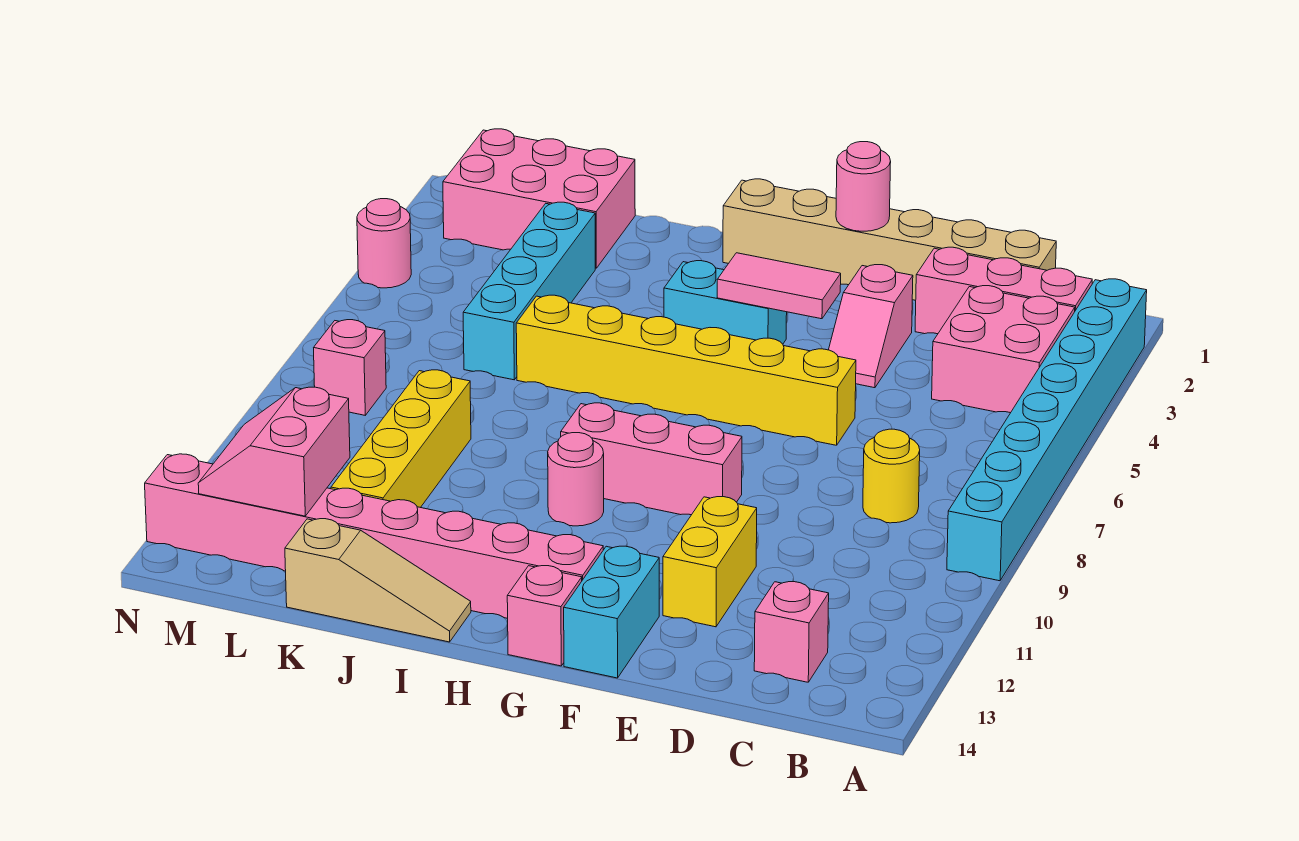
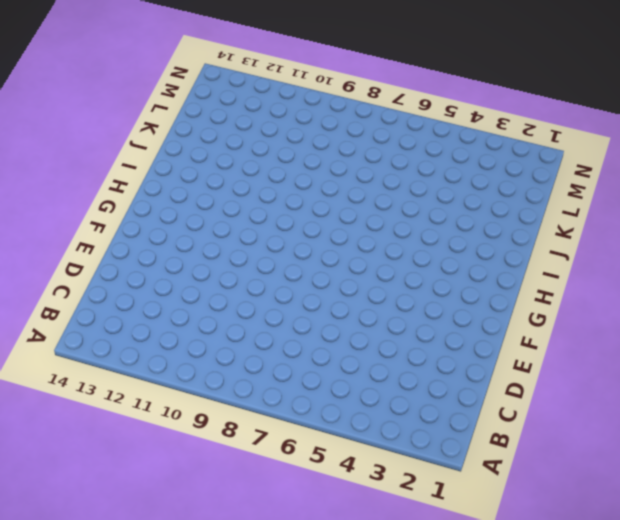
none -> cyan brick A2:A9 level 1
none -> pink brick B2:D2 level 1
none -> pink brick B3:C4 level 1

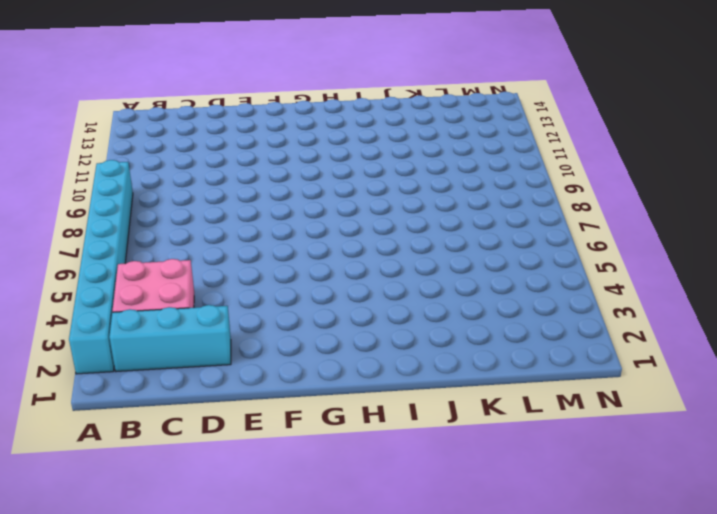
cyan brick B2:D2 level 1 -> pink brick B2:D2 level 1
none -> tan brick C1:H1 level 1
none -> yellow round brick C8 level 1
none -> pink brick C13 level 1

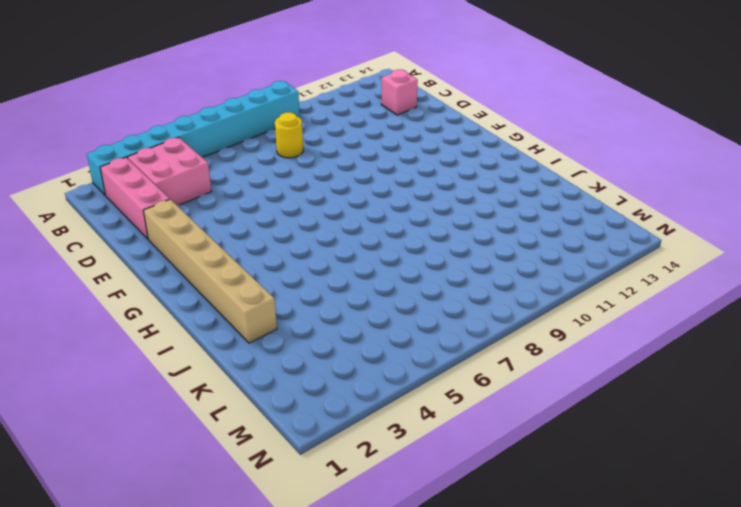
tan brick E2:J2 level 1 -> tan brick C1:H1 level 1
none -> pink slope E3:E4 level 1 top 3
none -> yellow brick E6:J6 level 1
none -> yellow brick E11:E12 level 1

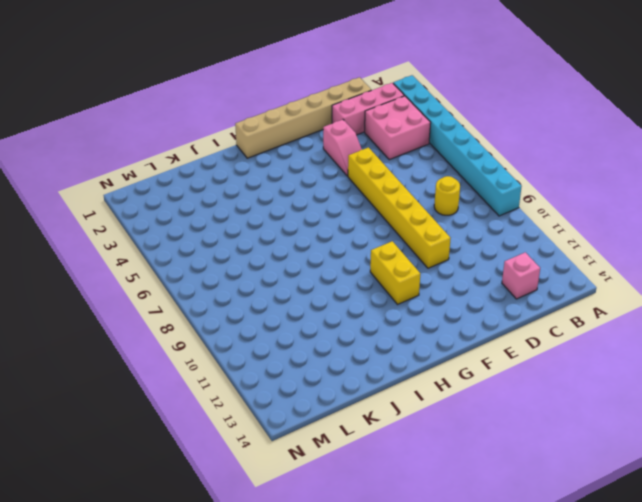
yellow brick E5:E10 level 1 -> yellow brick E6:J6 level 1
yellow brick G10:G11 level 1 -> yellow brick E11:E12 level 1
none -> pink brick F9:H9 level 1
none -> cyan brick F13:F14 level 1
none -> cyan brick G4:H4 level 1

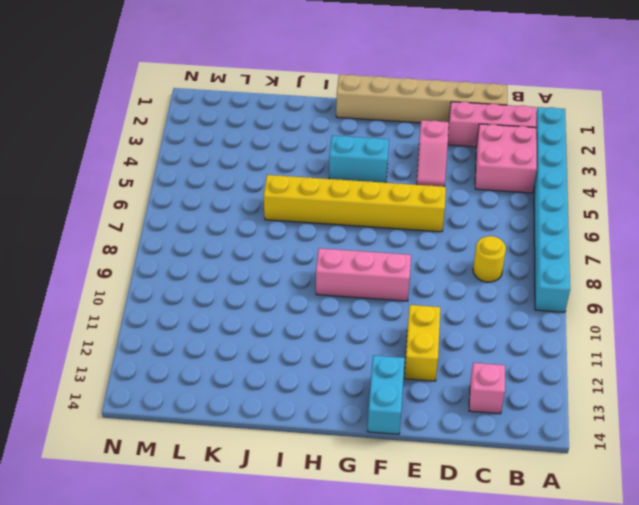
none -> pink brick G13:N13 level 1
none -> pink brick G14 level 1
none -> pink round brick H10 level 1

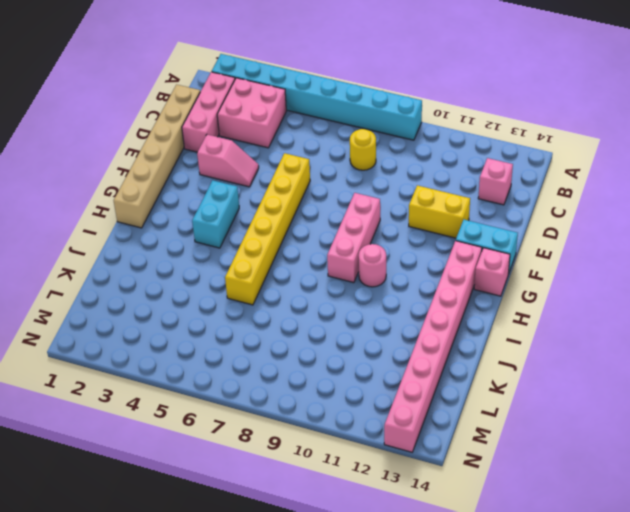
none -> tan slope I14:K14 level 1 top K
none -> pink brick K1:M2 level 1
none -> cyan brick K3:K6 level 1

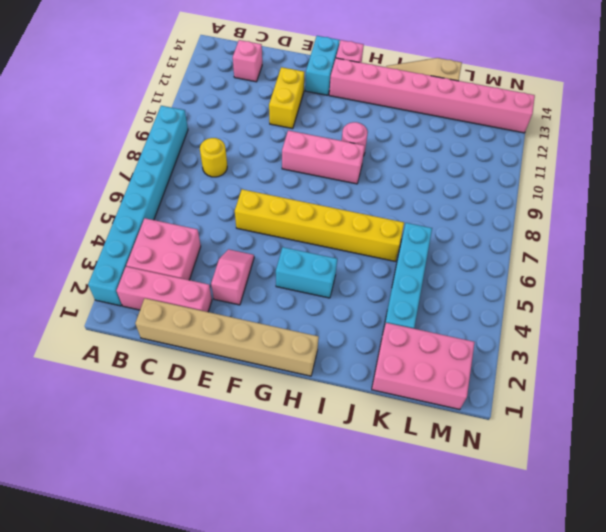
none -> yellow brick K9:K12 level 1
none -> pink brick M8 level 1
none -> pink round brick N4 level 1

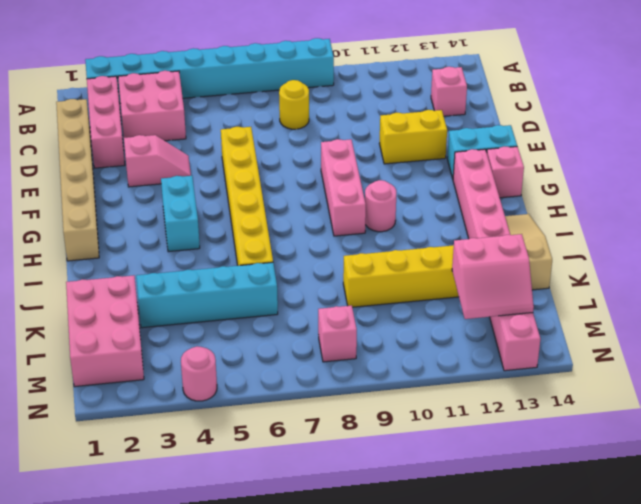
none -> pink round brick F1 level 2
none -> pink tile F4:G4 level 2

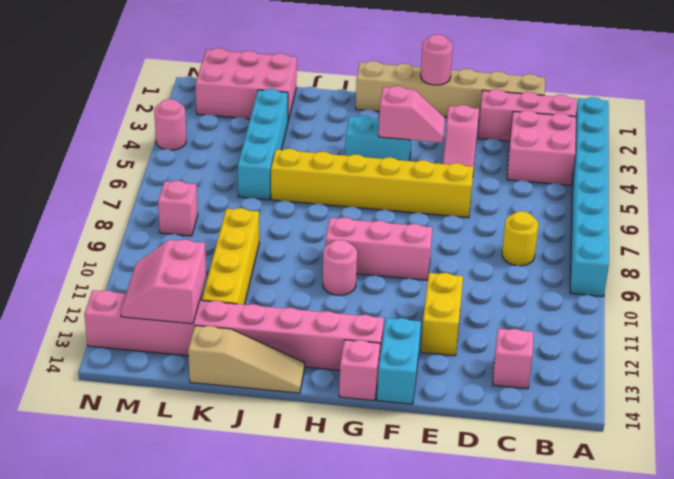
pink slope F4:G4 level 2 top G -> pink tile F4:G4 level 2

